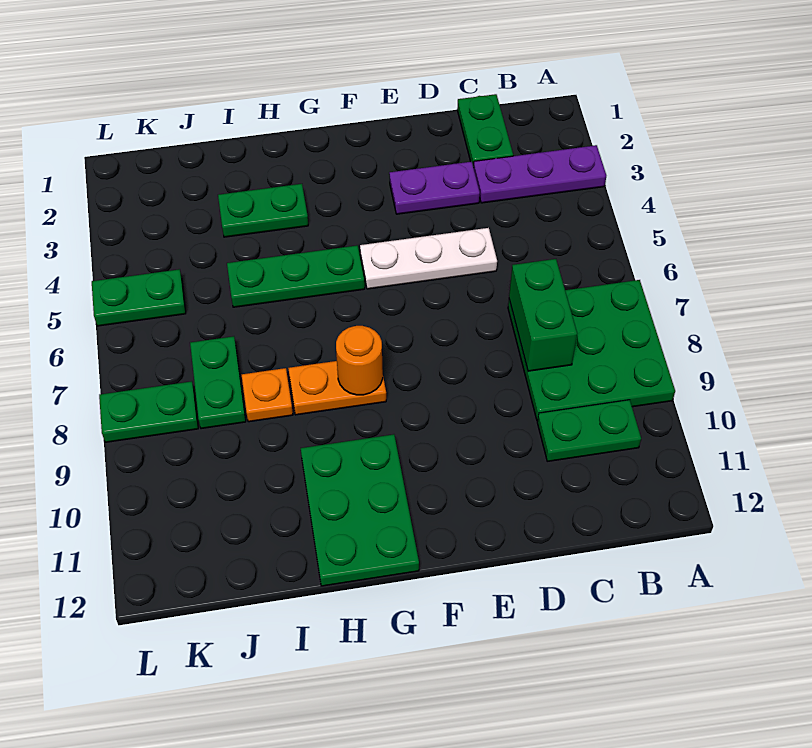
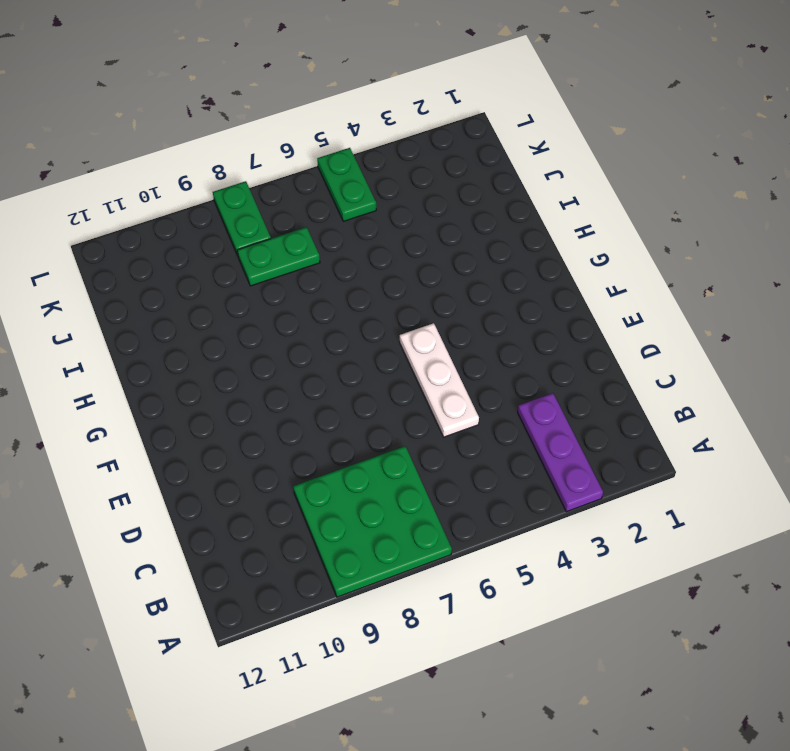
none -> green plate B10:C10 level 1
none -> green plate C1:C2 level 1
none -> purple plate D3:E3 level 1

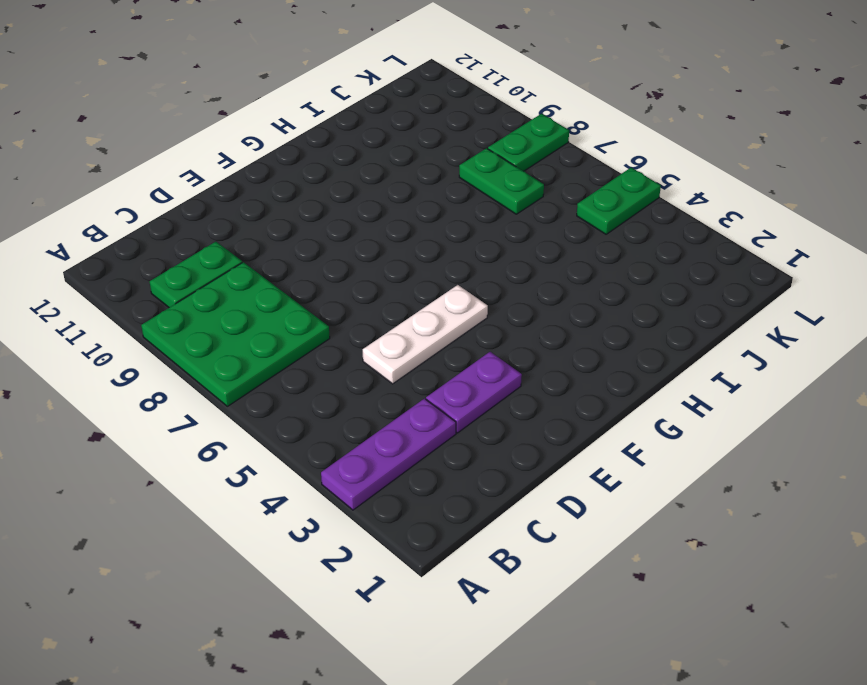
none -> green plate C1:C2 level 1
none -> green plate G5:I5 level 1
none -> orange plate G8:H8 level 1

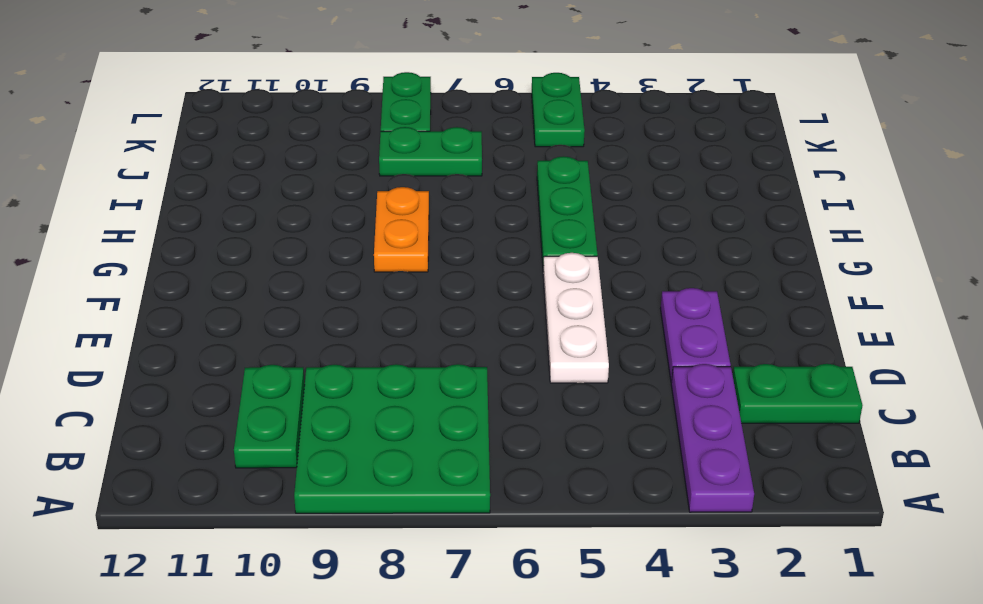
none -> green plate G10:H12 level 1
none -> green plate H3:I3 level 1
none -> orange plate I8 level 1

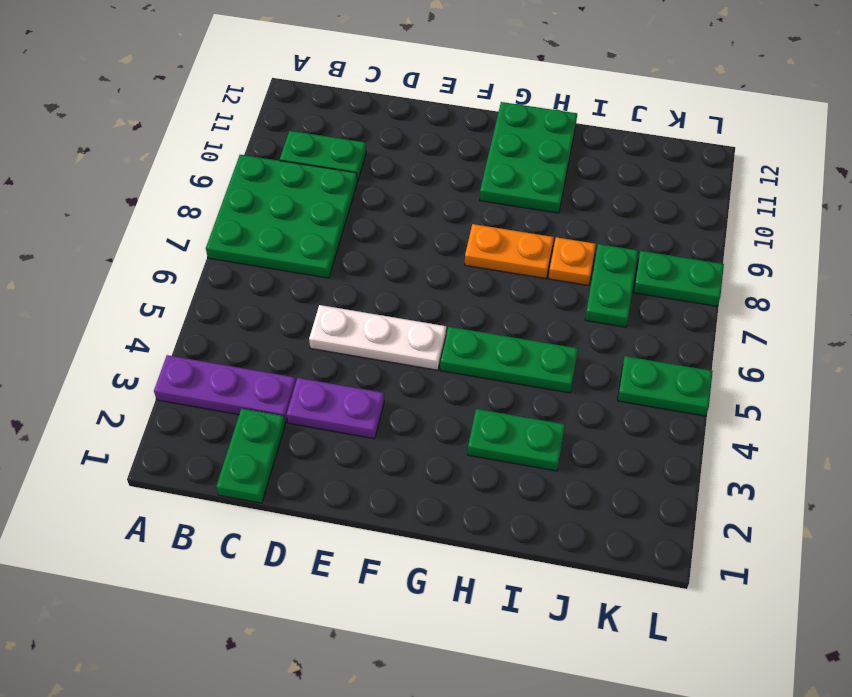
none -> green brick C7:C8 level 2
none -> orange round brick G8 level 2

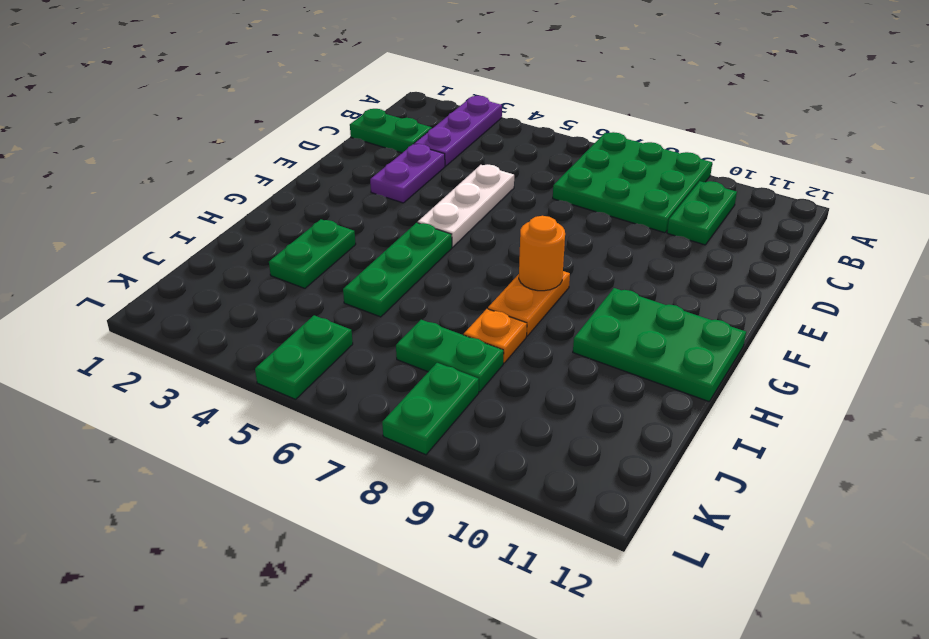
none -> green brick C7:C8 level 2

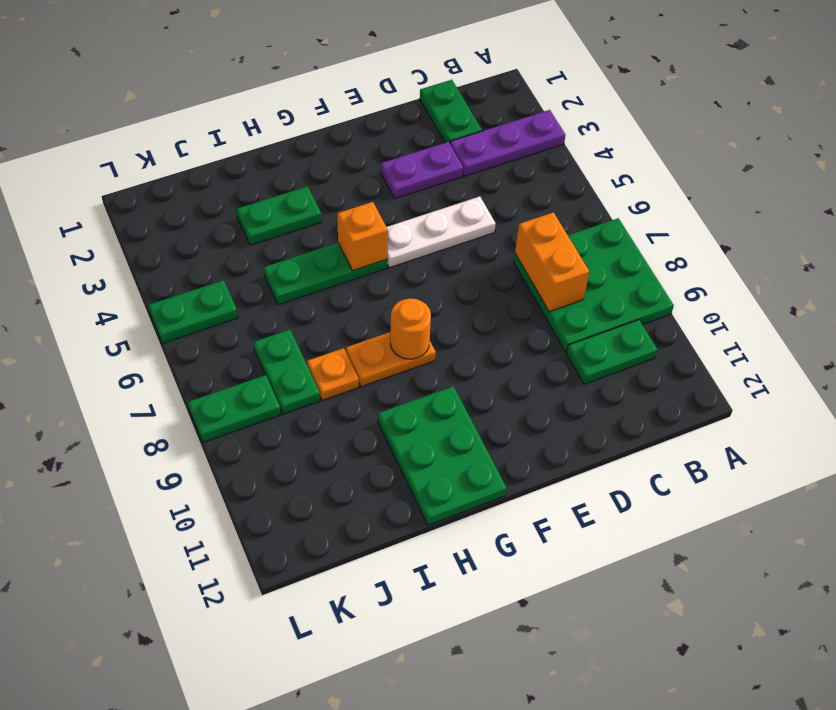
orange brick C7:C8 level 2 -> green brick C7:C8 level 2
orange brick G5 level 2 -> none

